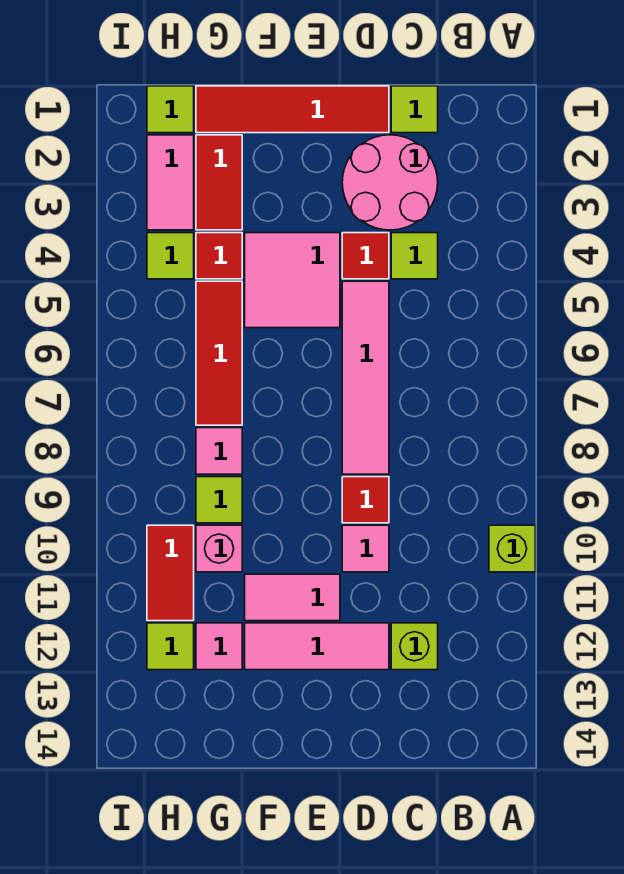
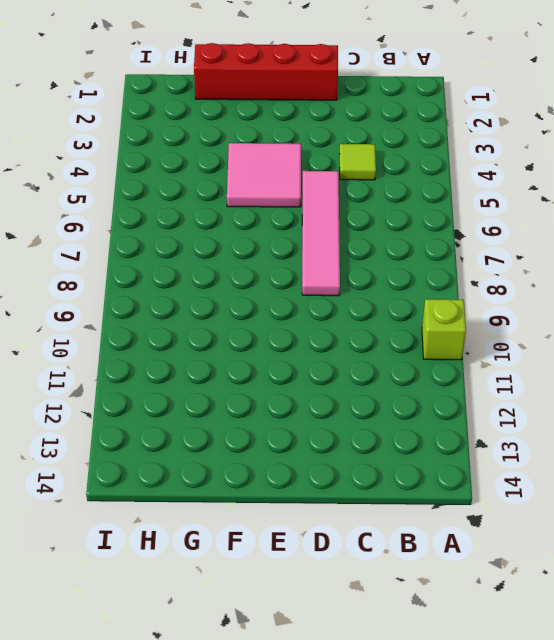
red brick D1:G1 level 1 -> red tile D1:G1 level 1
none -> lime tile C1 level 1
none -> pink round brick C2:D3 level 1
none -> lime brick C12 level 1

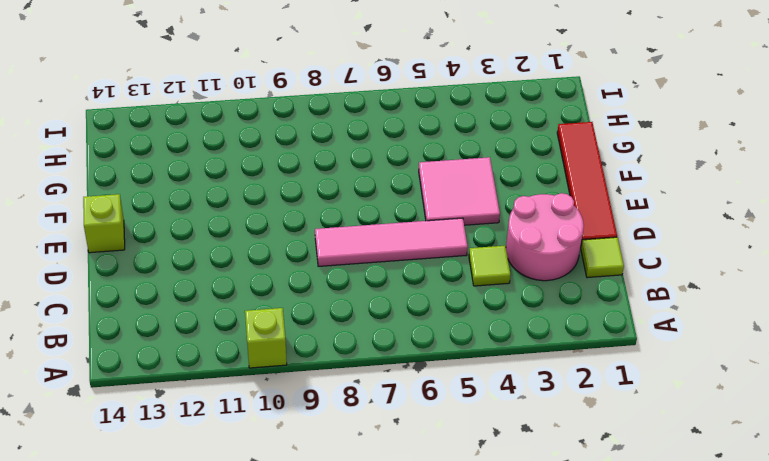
lime brick E14 level 1 -> lime brick C12 level 1
none -> red tile D4 level 1
none -> red tile D9 level 1
none -> pink tile D10 level 1

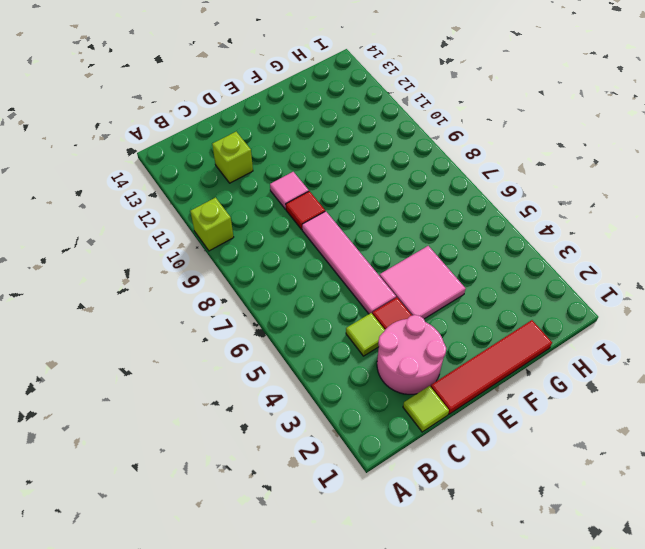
none -> pink tile D12:F12 level 1
none -> pink tile E11:F11 level 1
none -> red tile G2:G3 level 1

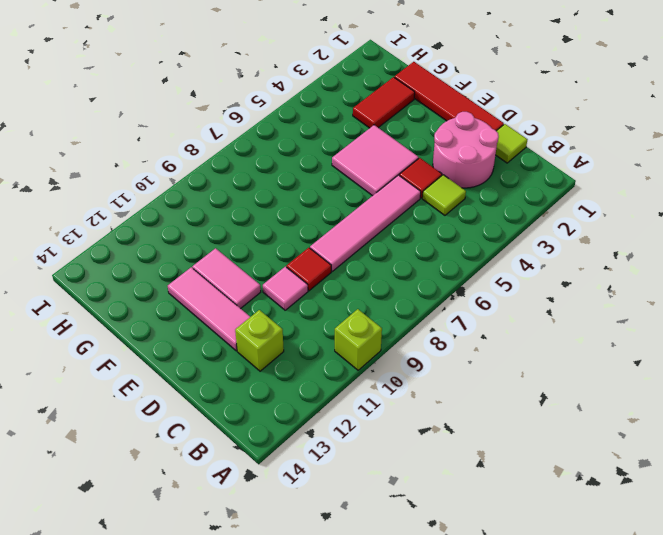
none -> red tile G4 level 1
none -> red tile G5:G7 level 1
none -> pink tile G8 level 1

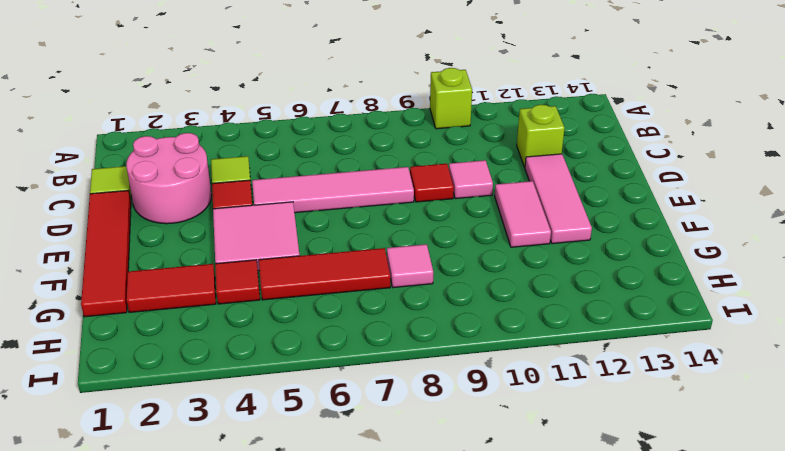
none -> lime tile G9 level 1
none -> pink brick G10 level 1
none -> pink tile G12 level 1

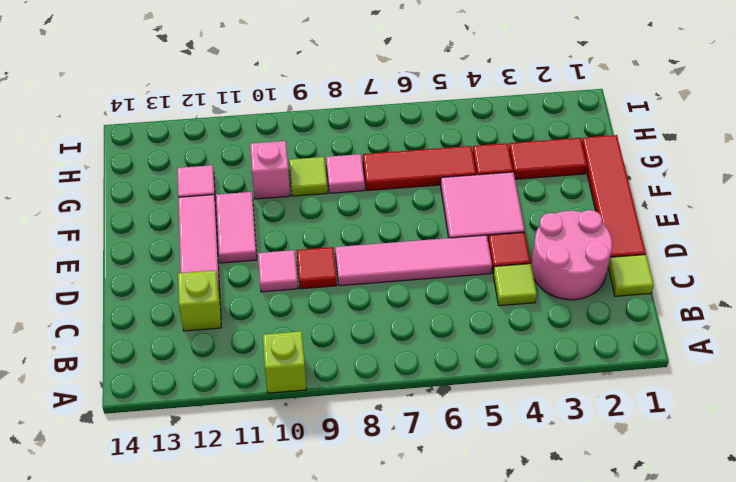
none -> lime tile H1 level 1
none -> pink tile H2:H3 level 1
none -> lime tile H4 level 1

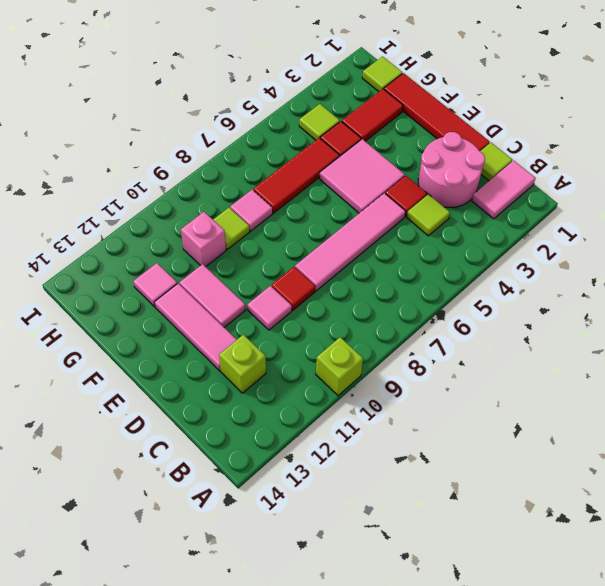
pink tile B1:B2 level 1 -> pink tile H2:H3 level 1
none -> red tile H10:H11 level 1
none -> lime tile H12 level 1

